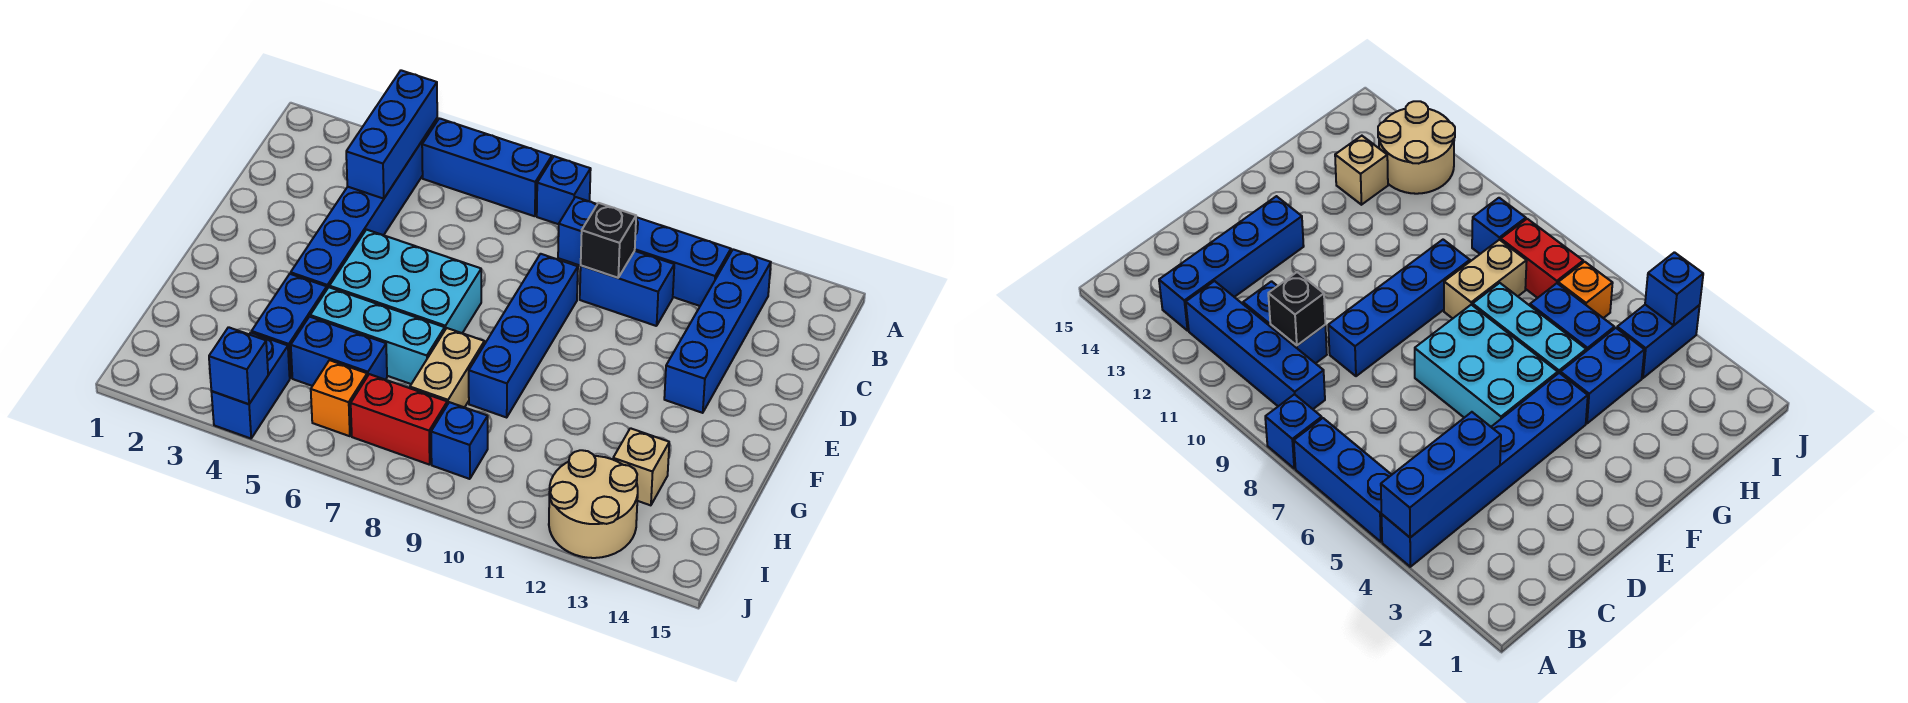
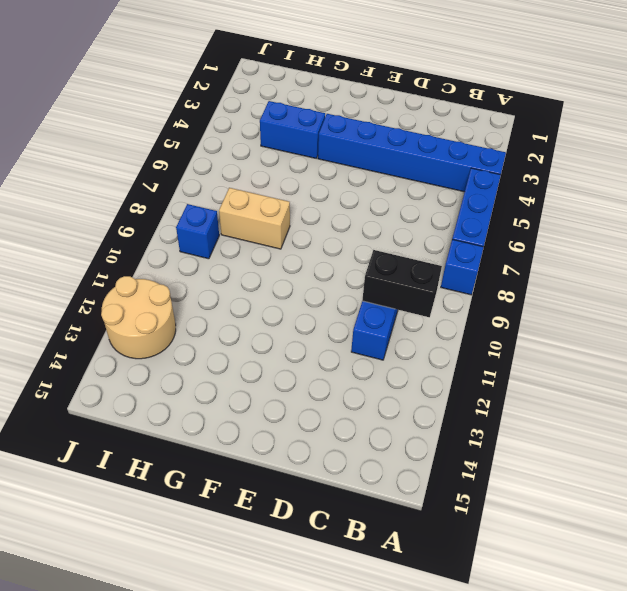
black brick B10:C10 level 2 -> black brick C10 level 2
none -> blue brick B9:B12 level 1
none -> blue brick B13:E13 level 1
none -> blue brick D9:G9 level 1

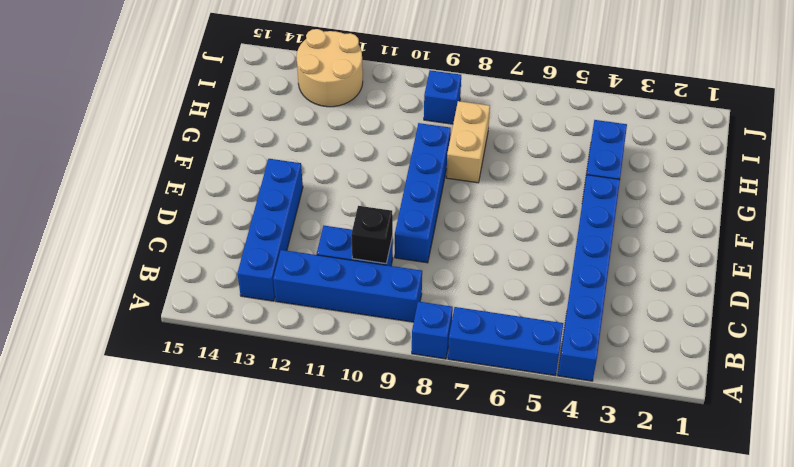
none -> cyan brick E5:F7 level 1
none -> cyan brick G5:G7 level 1
none -> blue brick H5:H6 level 1

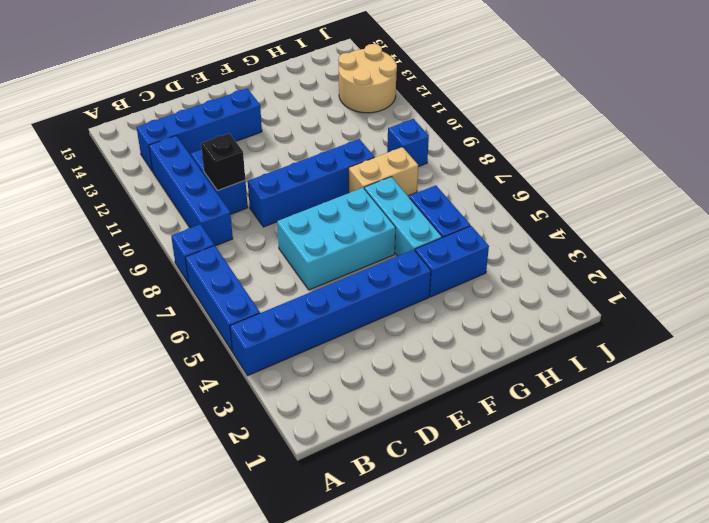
cyan brick D6:F7 level 1 -> cyan brick E5:F7 level 1
none -> tan brick H13 level 1
none -> blue brick I4:J4 level 1
none -> orange brick I6 level 1

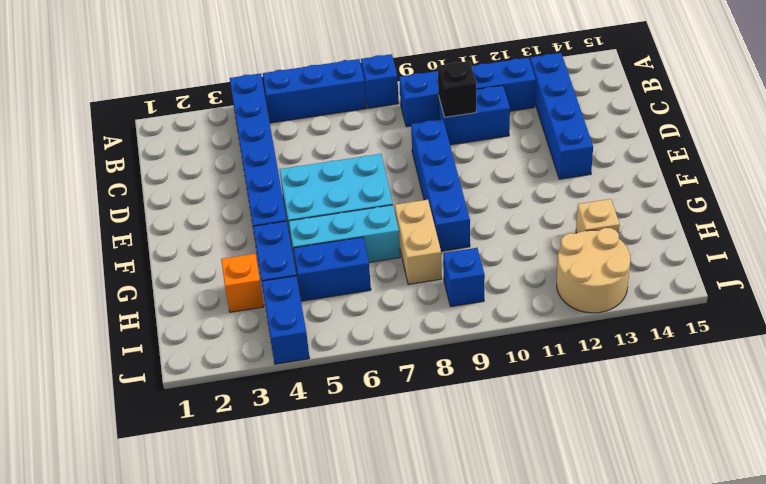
orange brick H3 level 1 -> orange brick I6 level 1
none -> red brick I7:I8 level 1
none -> blue brick A4:C4 level 2
none -> blue brick J4 level 2

